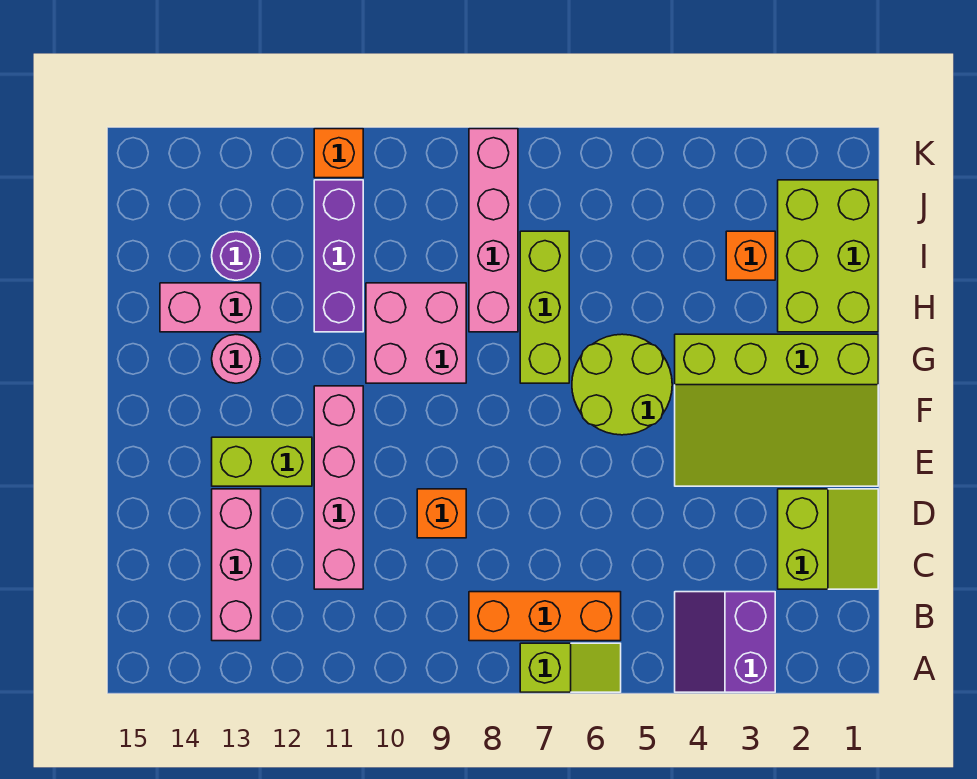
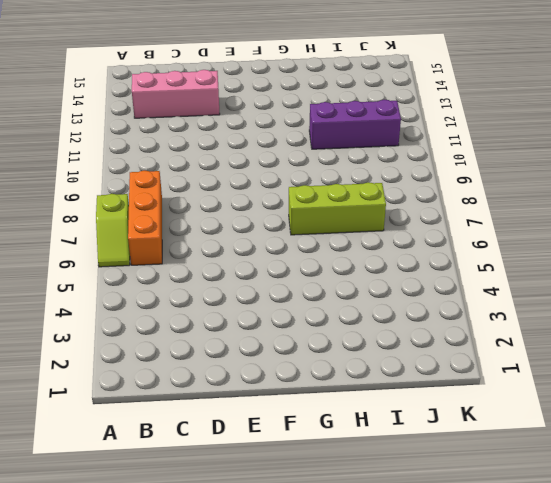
none -> purple slope A3:B4 level 1 top 3
none -> lime slope C1:D2 level 1 top 2
none -> pink brick C11:F11 level 1

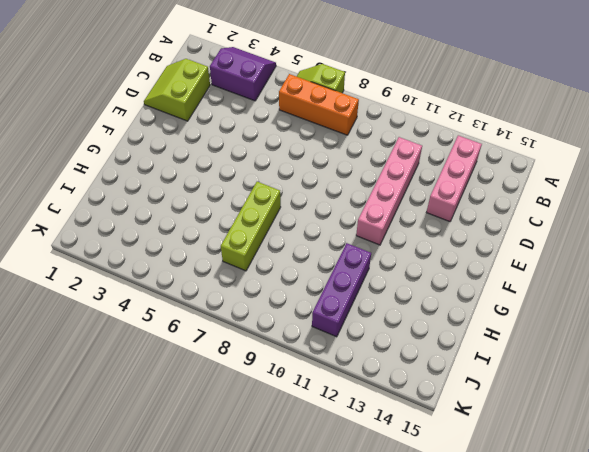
purple slope A3:B4 level 1 top B -> purple slope A3:B4 level 1 top 3
none -> orange brick D9 level 1
none -> lime slope E1:G4 level 1 top G
none -> lime brick E12:E13 level 1

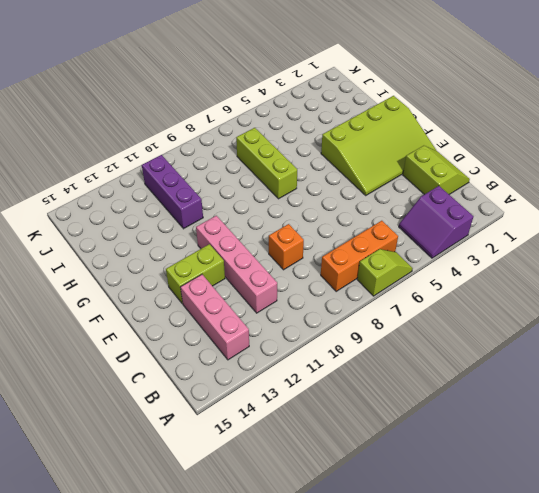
none -> lime round brick F5:G6 level 1
none -> pink brick G9:H10 level 1
none -> pink round brick G13 level 1

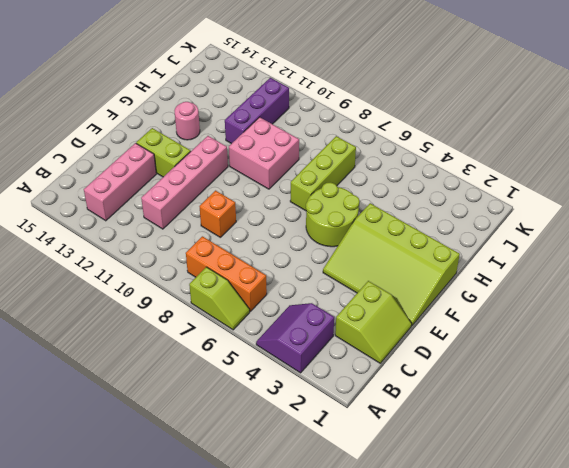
none -> lime brick H1:J2 level 1
none -> pink brick H8:K8 level 1
none -> pink brick H13:H14 level 1

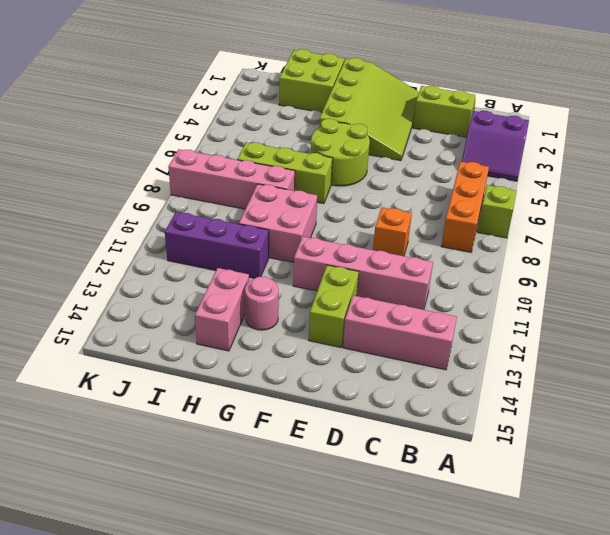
lime brick H1:I2 level 1 -> lime brick H1:J2 level 1
none -> orange brick I3 level 1
none -> purple round brick I13 level 1
none -> orange brick K11 level 1

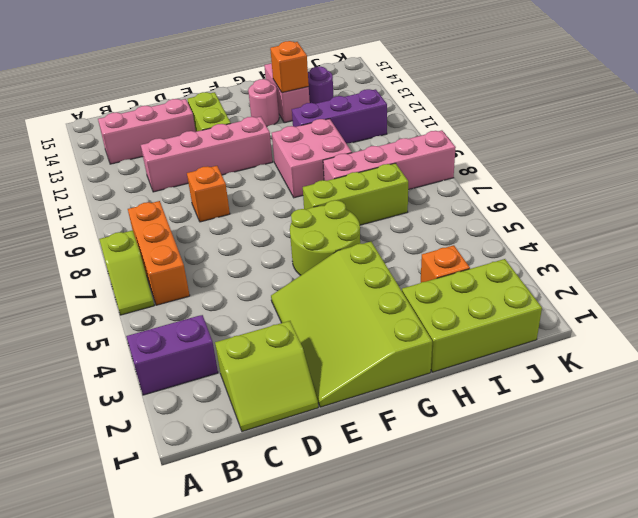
orange brick H13 level 2 -> orange brick K11 level 1

